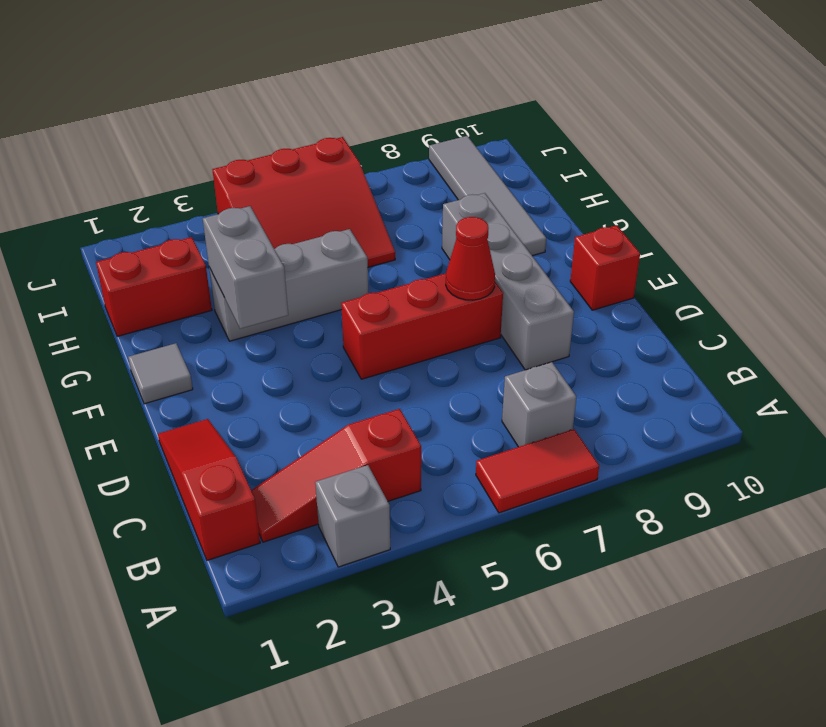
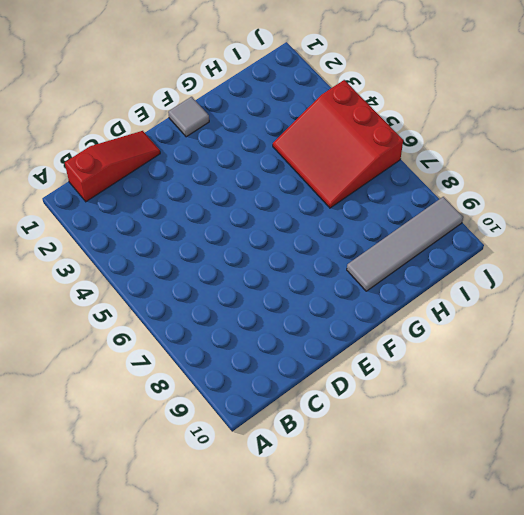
none -> grey brick A3 level 1
none -> red tile A6:A7 level 1
none -> red slope B2:B4 level 1 top 4

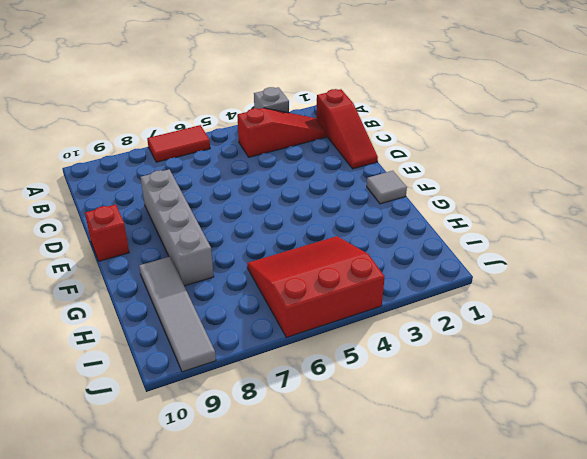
none -> grey brick B7 level 1
none -> red brick E5:E7 level 1
none -> grey brick G3:G5 level 1

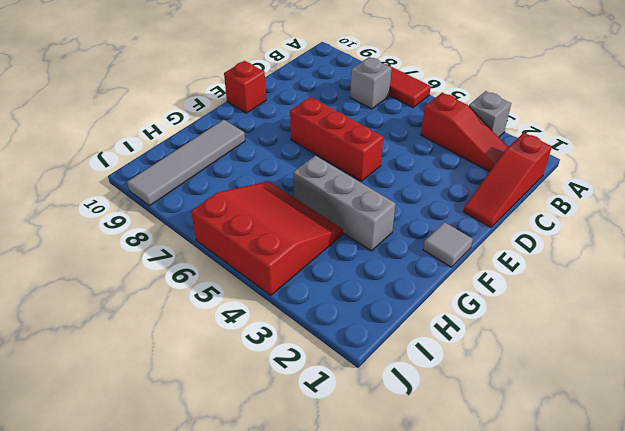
none -> grey brick D8:G8 level 1
none -> red brick H1:H2 level 1
none -> red cone E7 level 2

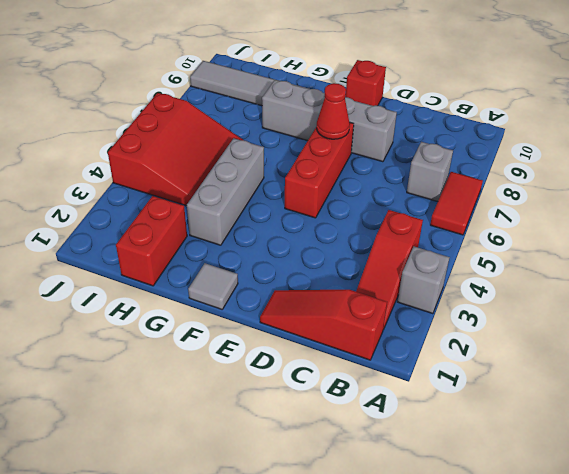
none -> grey brick F3:G3 level 2

